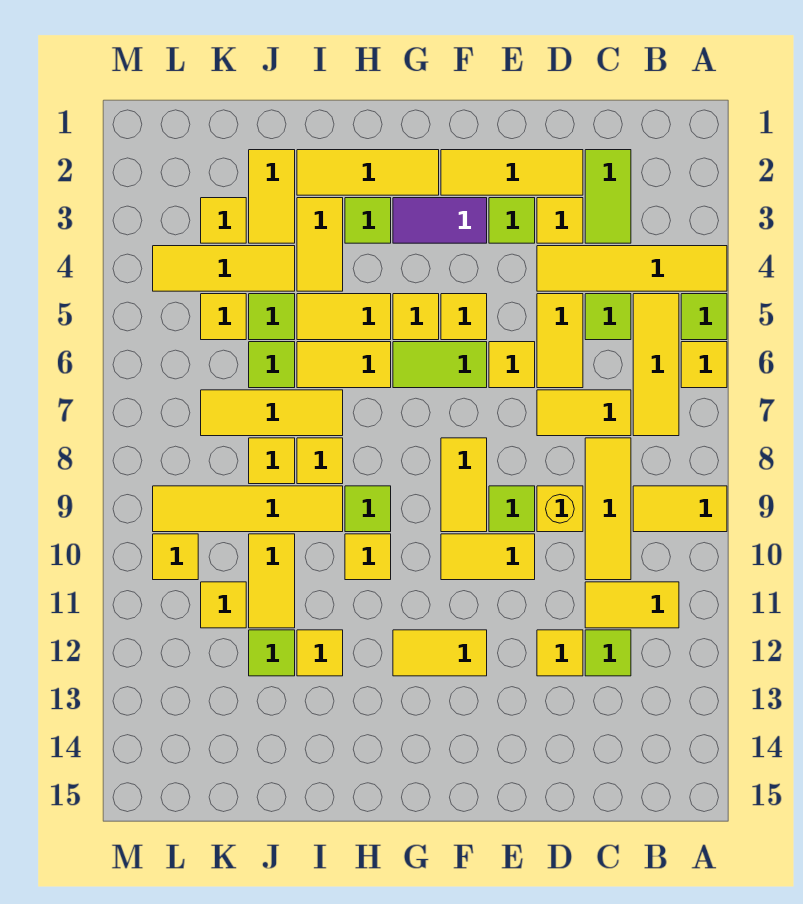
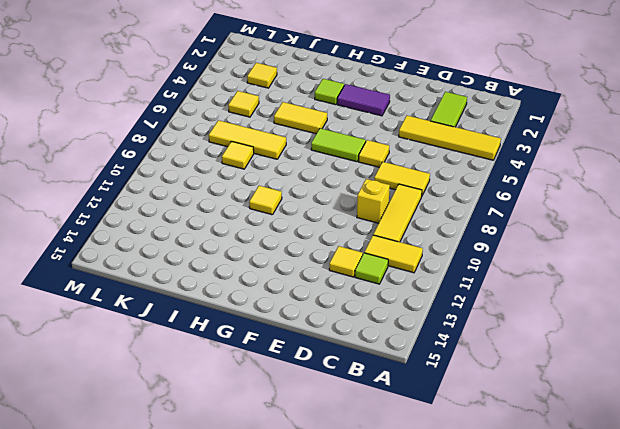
none -> lime tile A5 level 1
none -> yellow tile A6 level 1
none -> yellow tile A9:B9 level 1
none -> yellow tile B5:B7 level 1

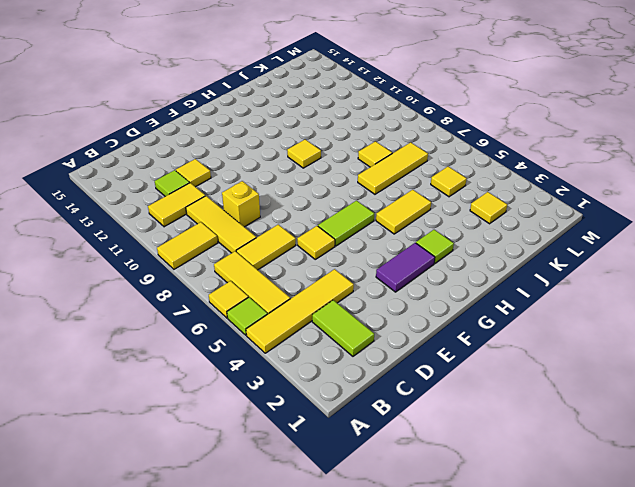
none -> lime tile C5 level 1
none -> yellow tile D2:F2 level 1
none -> yellow tile D3 level 1
none -> yellow tile D5:D6 level 1

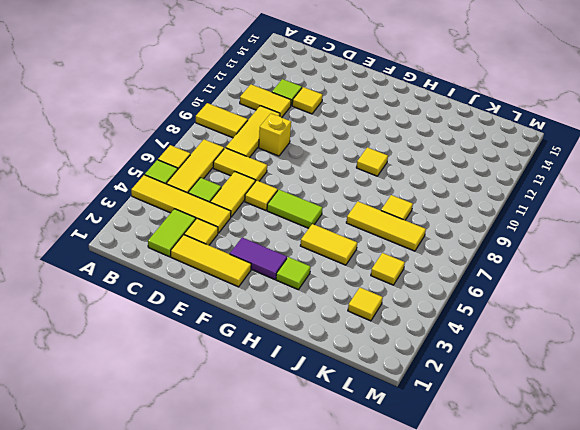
none -> lime tile E3 level 1
none -> lime tile E9 level 1
none -> yellow tile E10:F10 level 1
none -> yellow tile F5 level 1

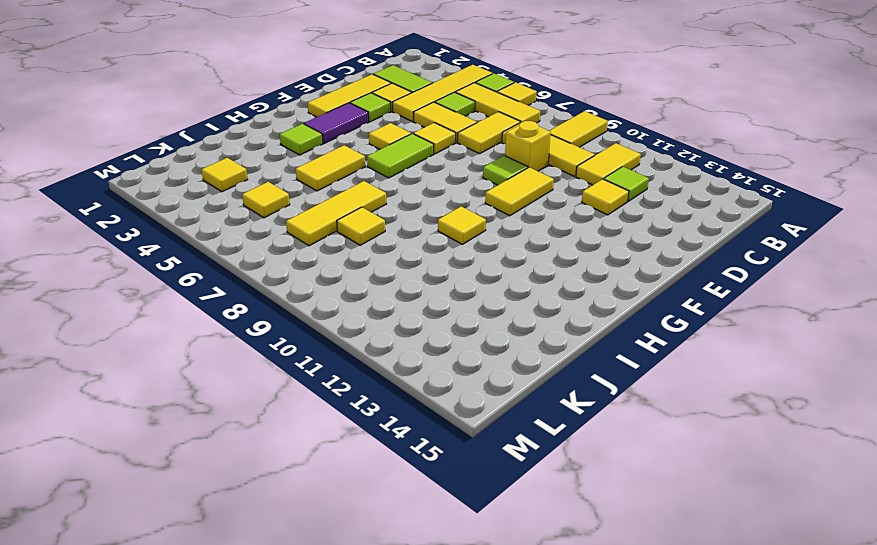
none -> yellow tile F8:F9 level 1
none -> yellow tile F12:G12 level 1
none -> yellow tile G2:I2 level 1
none -> yellow tile G5 level 1

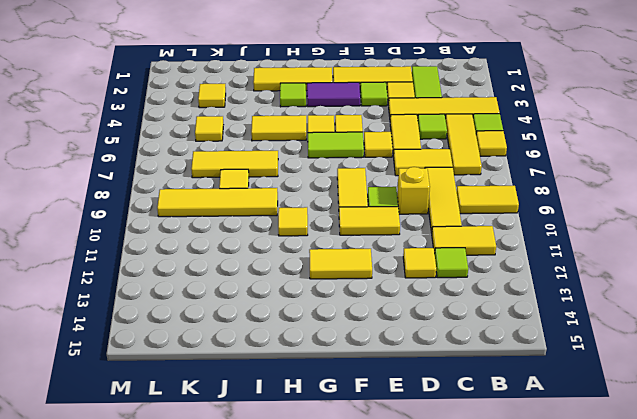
none -> yellow tile H6:I6 level 1
none -> lime tile H9 level 1
none -> yellow tile I3:I4 level 1
none -> yellow tile I8 level 1

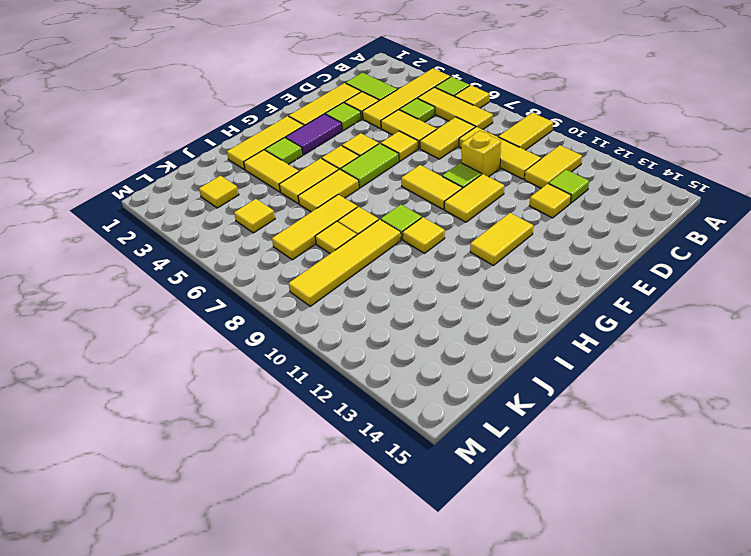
none -> yellow tile I12 level 1
none -> yellow tile J2:J3 level 1
none -> yellow tile J4:L4 level 1
none -> lime tile J5 level 1

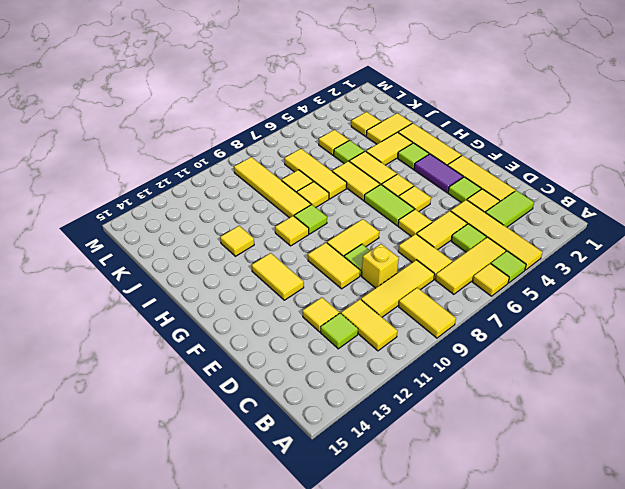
none -> yellow tile J4:L4 level 1
none -> lime tile J6 level 1
none -> yellow tile J10:J11 level 1
none -> lime tile J12 level 1

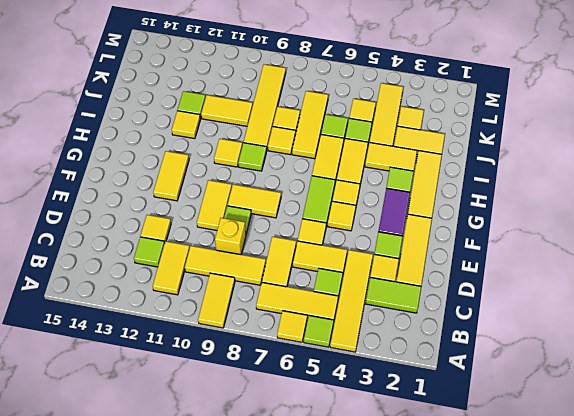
none -> yellow tile K11 level 1
none -> yellow tile L10 level 1

